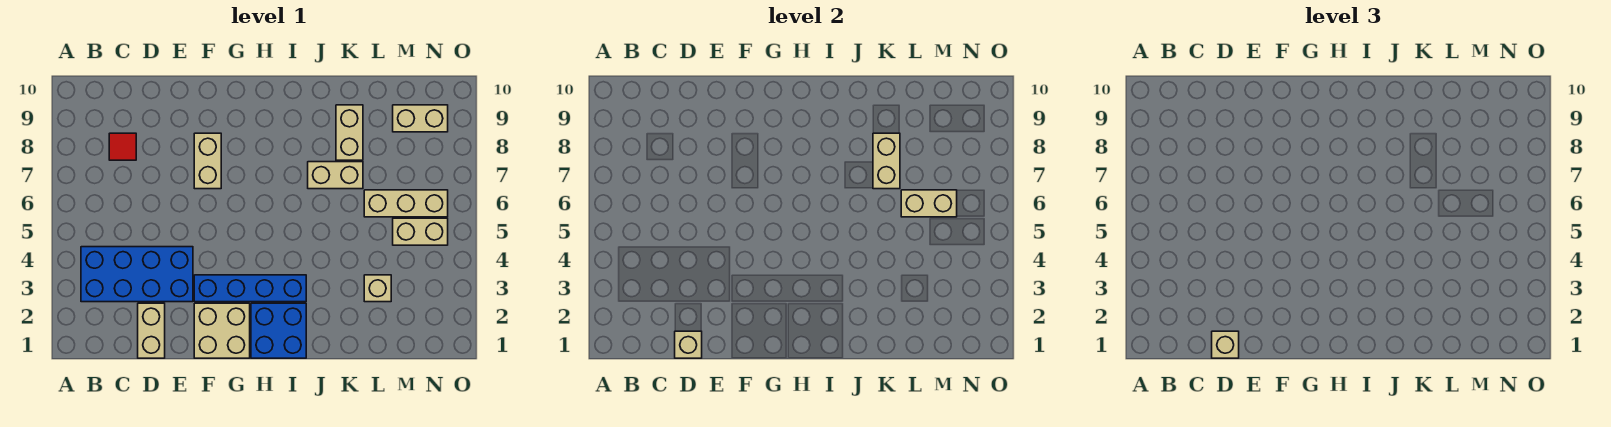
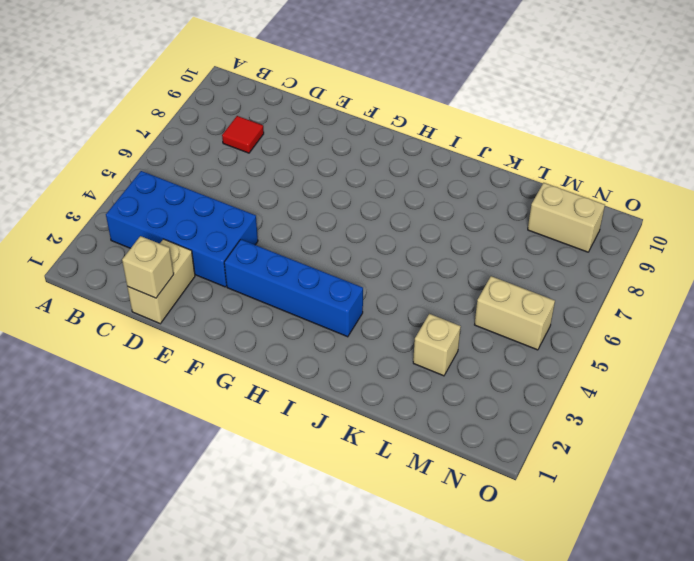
none -> tan brick F1:G2 level 1
none -> tan brick F7:F8 level 1
none -> blue brick H1:I2 level 1

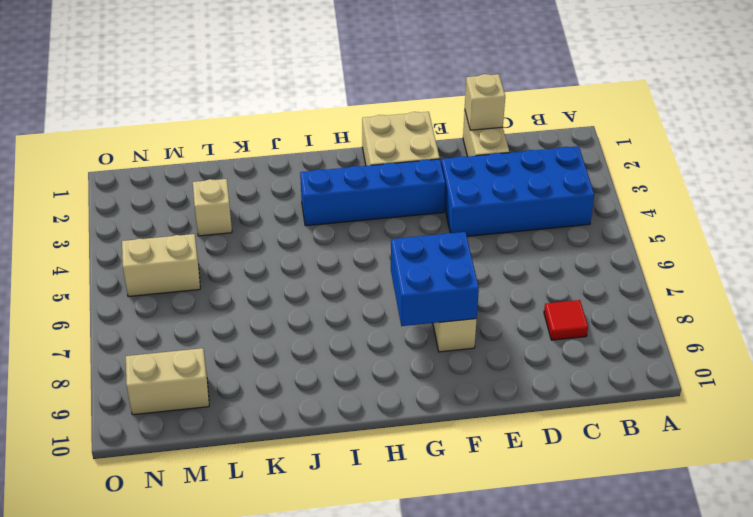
blue brick F7:G8 level 2 -> blue brick H1:I2 level 1
none -> tan brick J7:K7 level 1
none -> tan brick K8:K9 level 1
none -> tan brick L6:N6 level 1

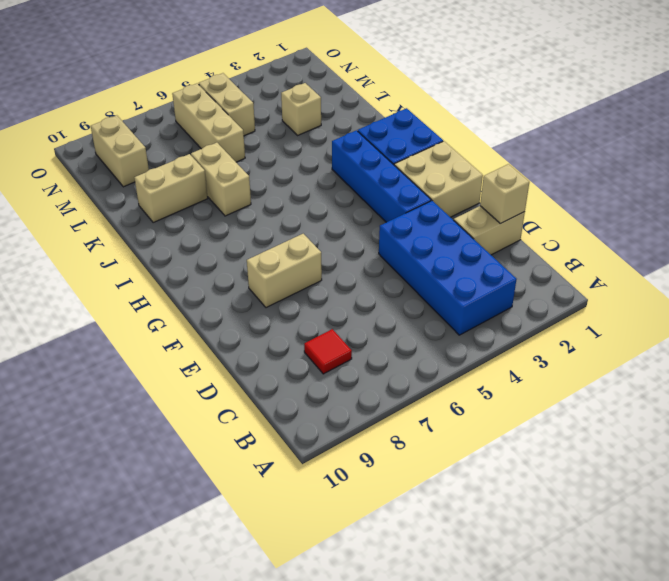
none -> tan brick K7:K8 level 2
none -> tan brick L6:M6 level 2
none -> tan brick D1 level 3

